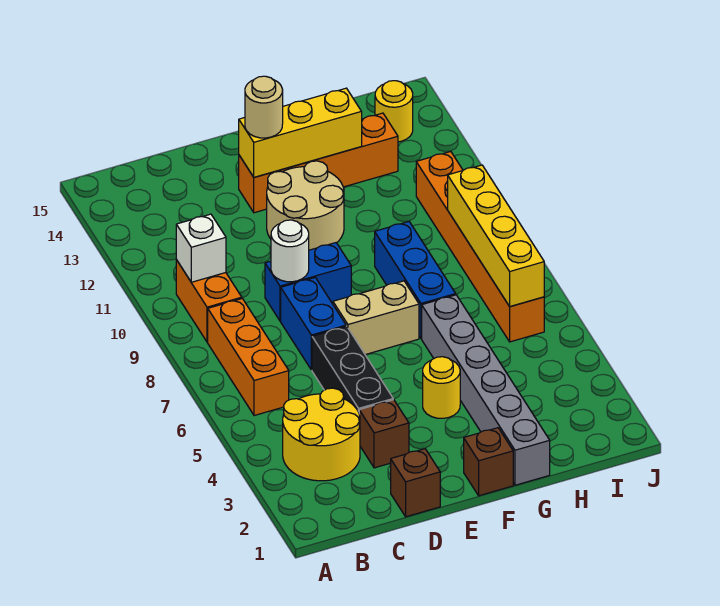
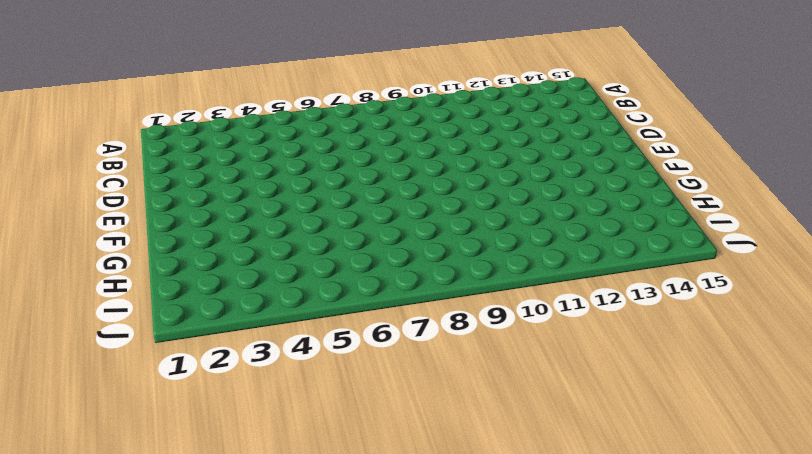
none -> yellow round brick B3:C4 level 1
none -> orange brick B6:B8 level 1
none -> orange brick B9:B10 level 1

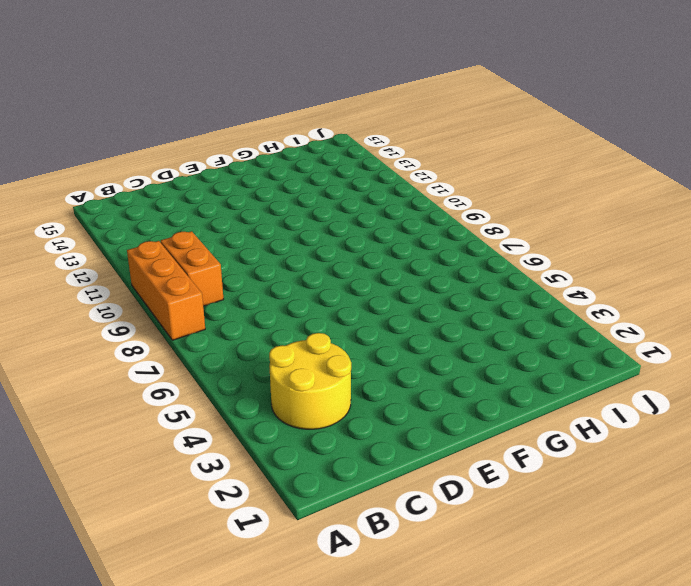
orange brick A8:A10 level 1 -> orange brick B6:B8 level 1
none -> brown brick D1 level 1
none -> brown brick D3 level 1
none -> black brick D4:D6 level 1

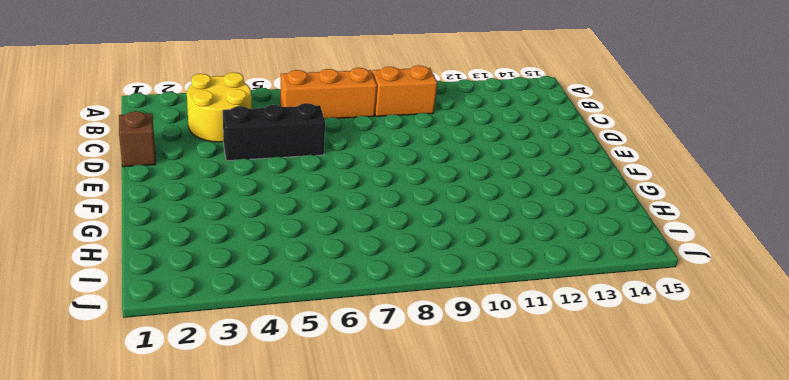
none -> brown brick D3 level 1
none -> blue brick D7:D8 level 1
none -> blue brick D9:E9 level 1

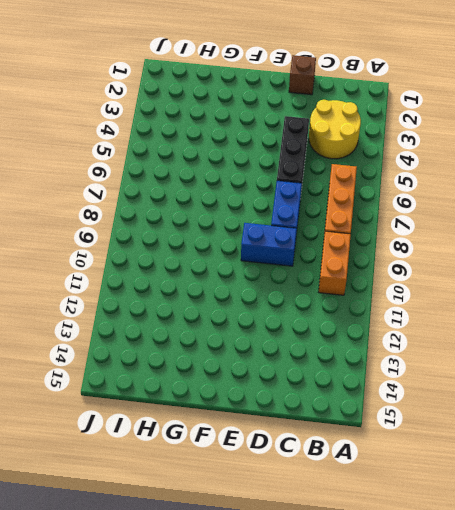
none -> brown brick D3 level 1
none -> tan brick E7:F7 level 1
none -> tan round brick E11:F12 level 1

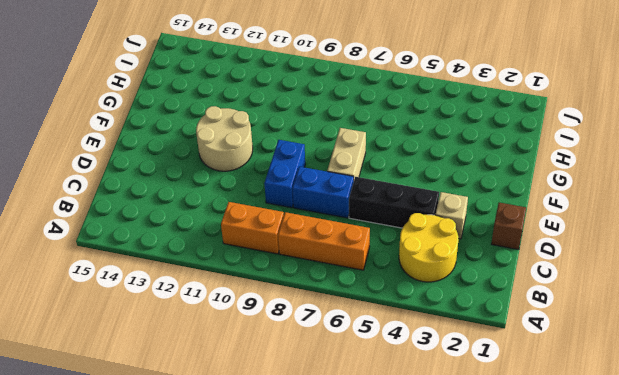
tan brick D3 level 1 -> brown brick D3 level 1
none -> orange brick E13:H13 level 1
none -> brown brick F1 level 1
none -> yellow round brick F4 level 1

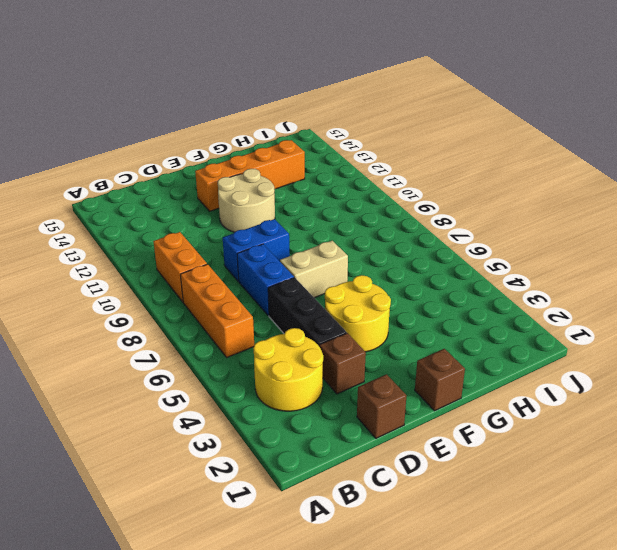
yellow round brick E4:F5 level 1 -> yellow round brick F4 level 1
none -> grey brick G1:G6 level 1
none -> blue brick G7:G9 level 1
none -> orange brick I6:I11 level 1

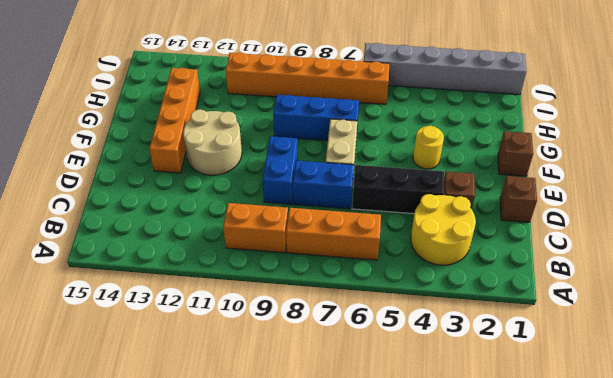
grey brick J1:J6 level 1 -> grey brick G1:G6 level 1
none -> yellow round brick I14 level 1
none -> white brick B10 level 2
none -> white round brick D9 level 2

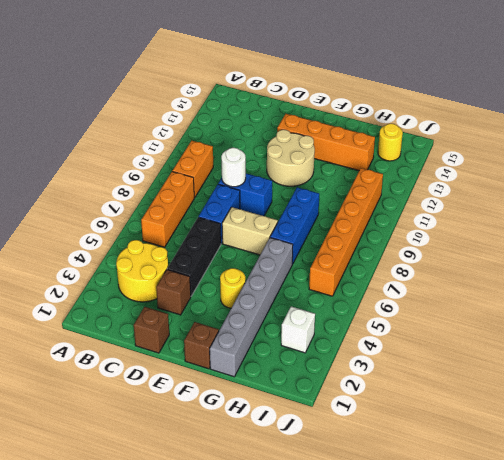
white brick I3 level 1 -> white brick B10 level 2
none -> yellow brick E13:G13 level 2
none -> yellow brick I6:I9 level 2
none -> tan round brick E13 level 3

